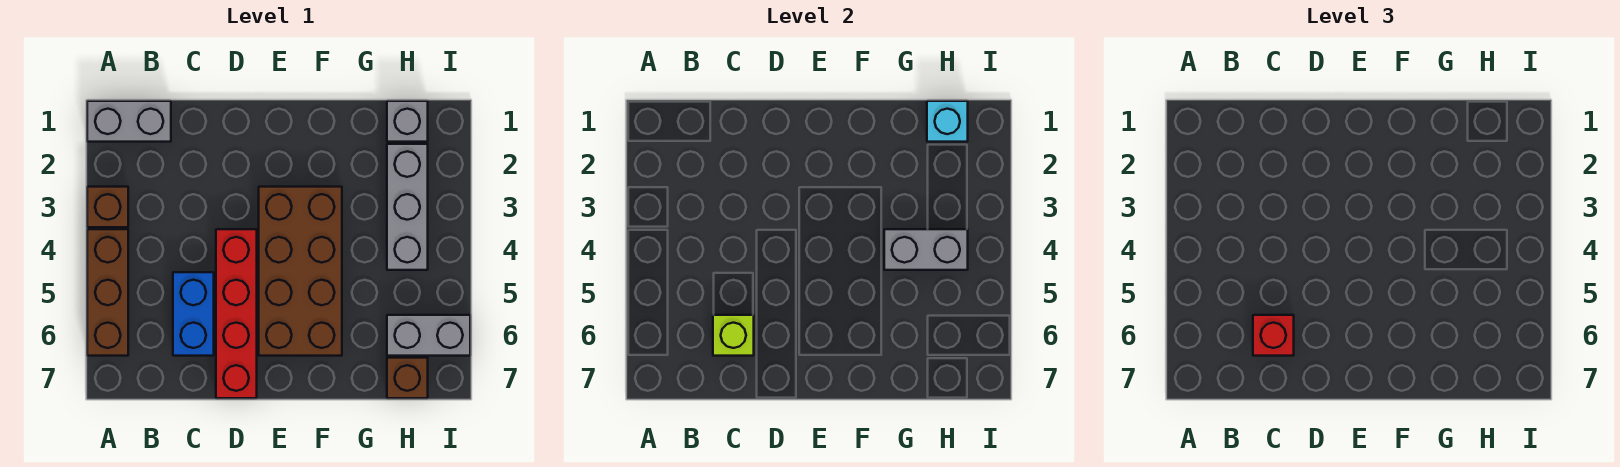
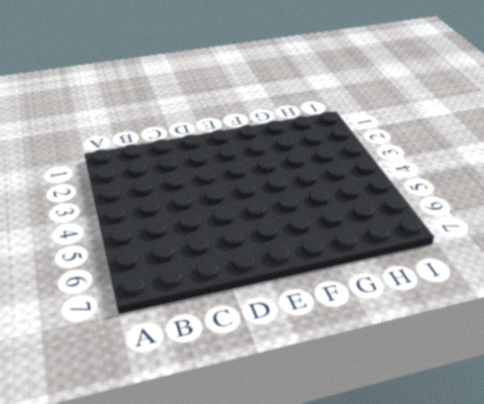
none -> grey brick A1:B1 level 1
none -> brown brick A3 level 1
none -> brown brick A4:A6 level 1

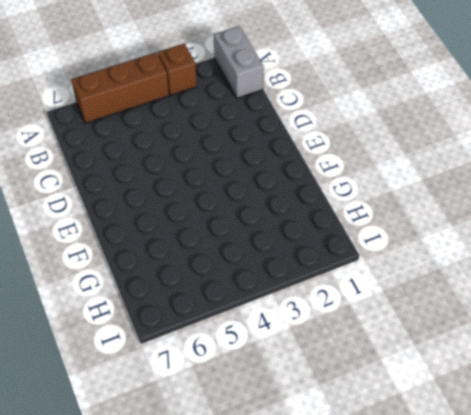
none -> blue brick C5:C6 level 1
none -> red brick D4:D7 level 1
none -> brown brick E3:F6 level 1

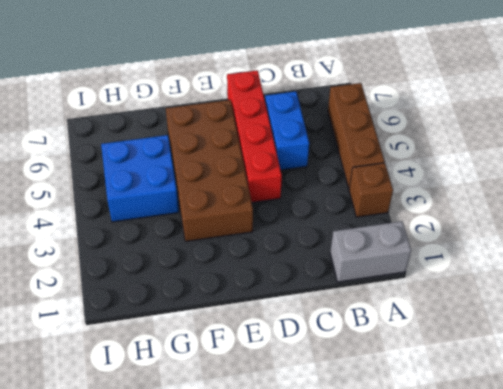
blue brick G4:H5 level 1 -> grey brick H2:H4 level 1
none -> grey brick H1 level 1
none -> grey brick H6:I6 level 1
none -> brown brick H7 level 1

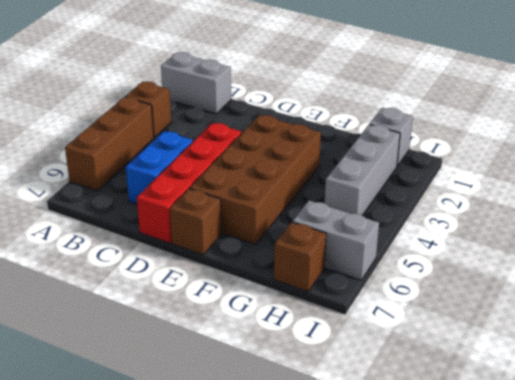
brown brick E7 level 1 -> none
none -> lime brick C6 level 2
none -> grey brick G4:H4 level 2
none -> cyan brick H1 level 2

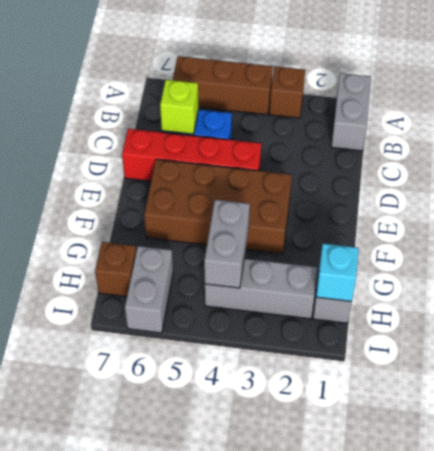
none -> red brick C6 level 3

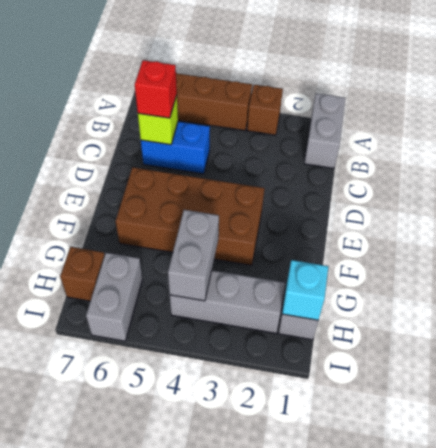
none -> red brick D4:D7 level 1

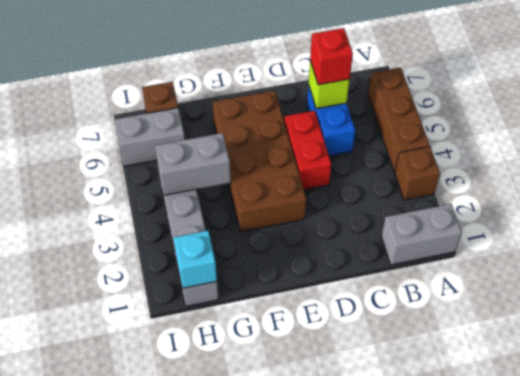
red brick D4:D5 level 1 -> red brick D4:D7 level 1

